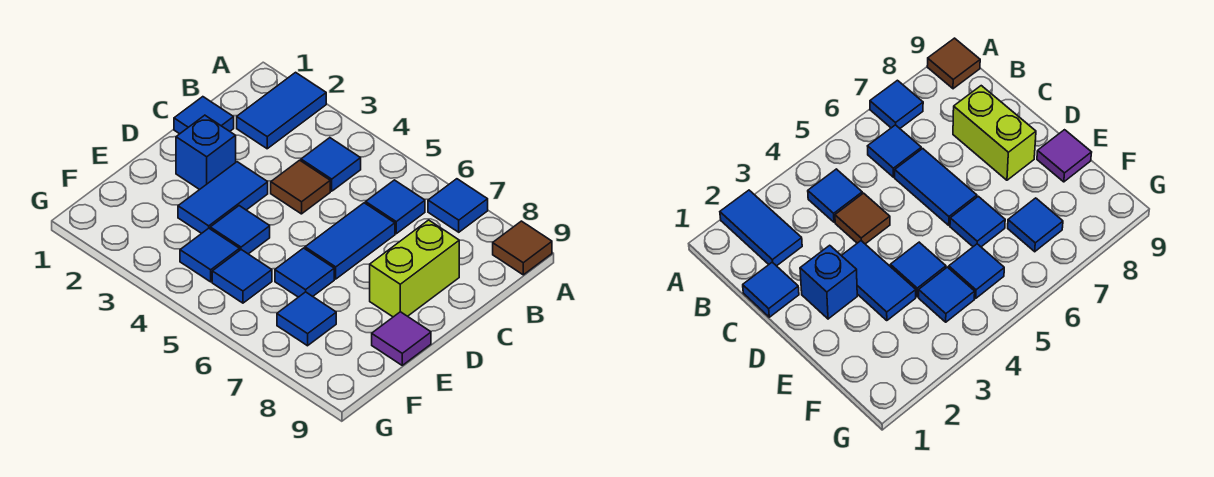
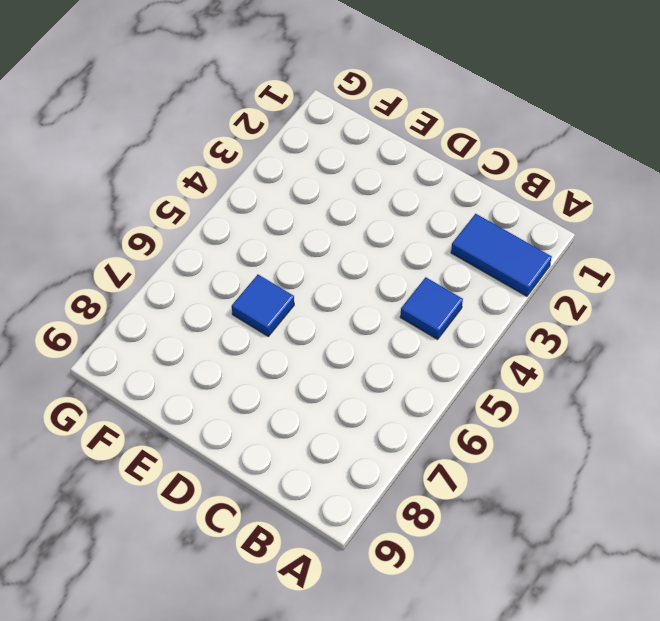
none -> blue tile A7 level 1
none -> brown tile A9 level 1
none -> blue tile B6 level 1

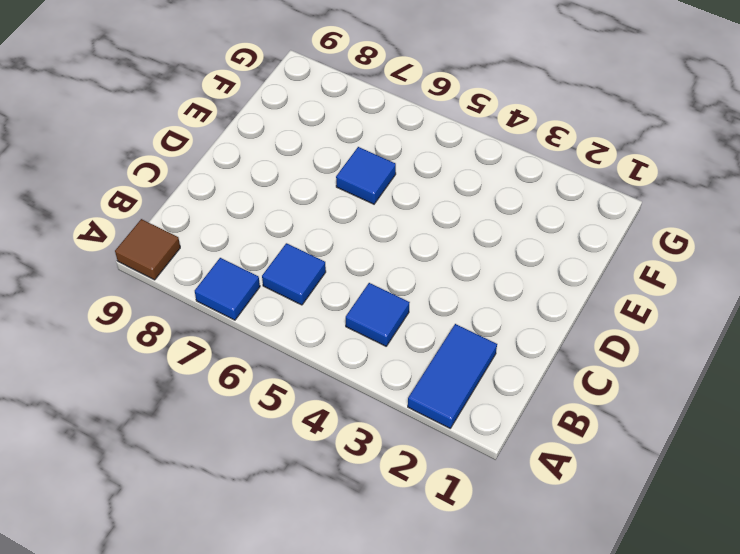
none -> blue tile C1 level 1
none -> brown tile C4 level 1
none -> blue tile C6:D6 level 1

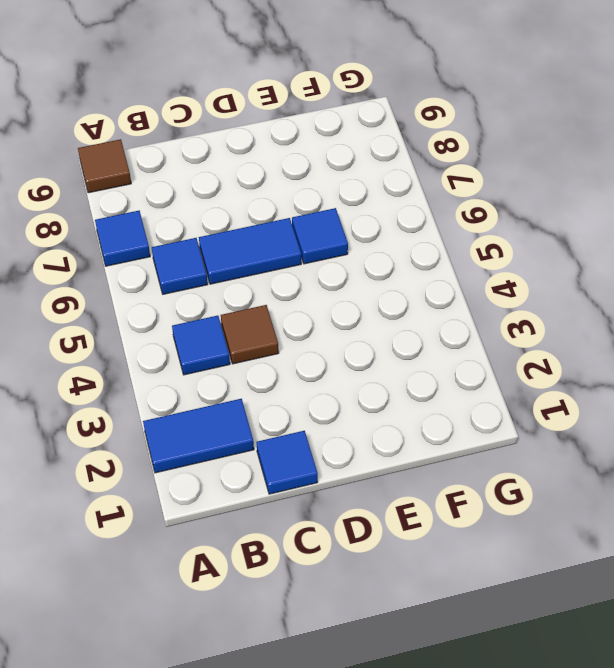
none -> lime brick C8:D8 level 1
none -> blue brick D2 level 1
none -> blue tile D3:E3 level 1

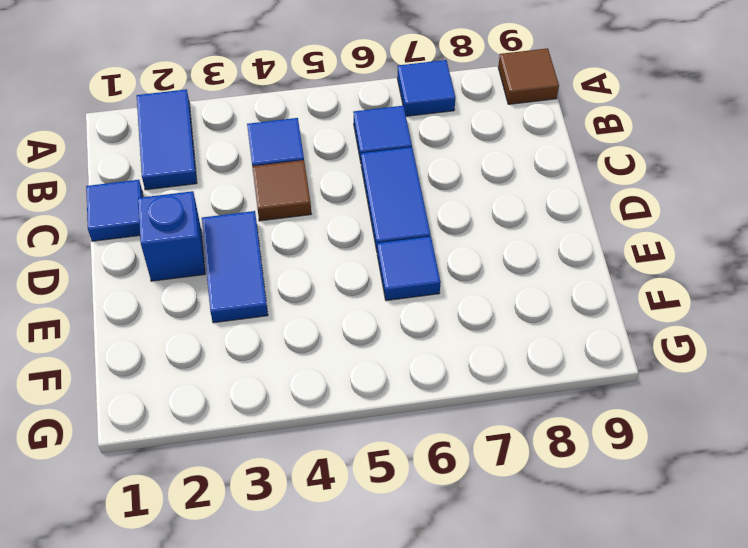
none -> lime brick C8:D8 level 1
none -> blue tile E4 level 1
none -> purple tile E9 level 1

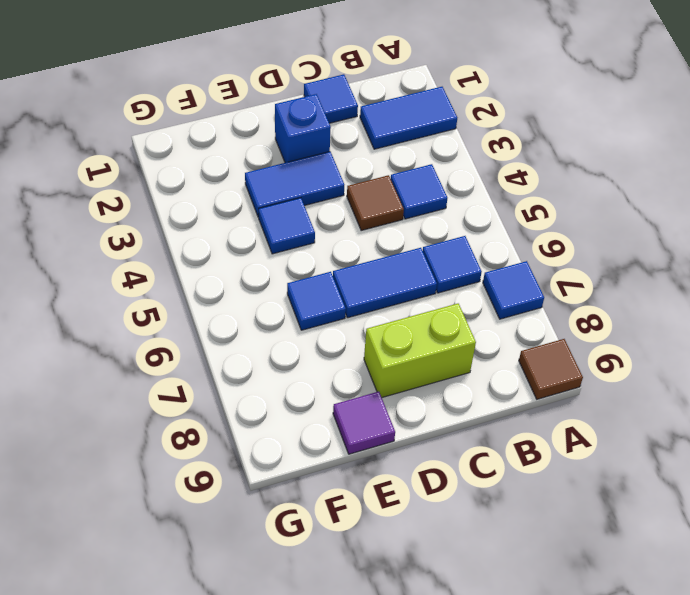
none -> blue tile F4 level 1
none -> blue tile F5 level 1
none -> blue tile F7 level 1

